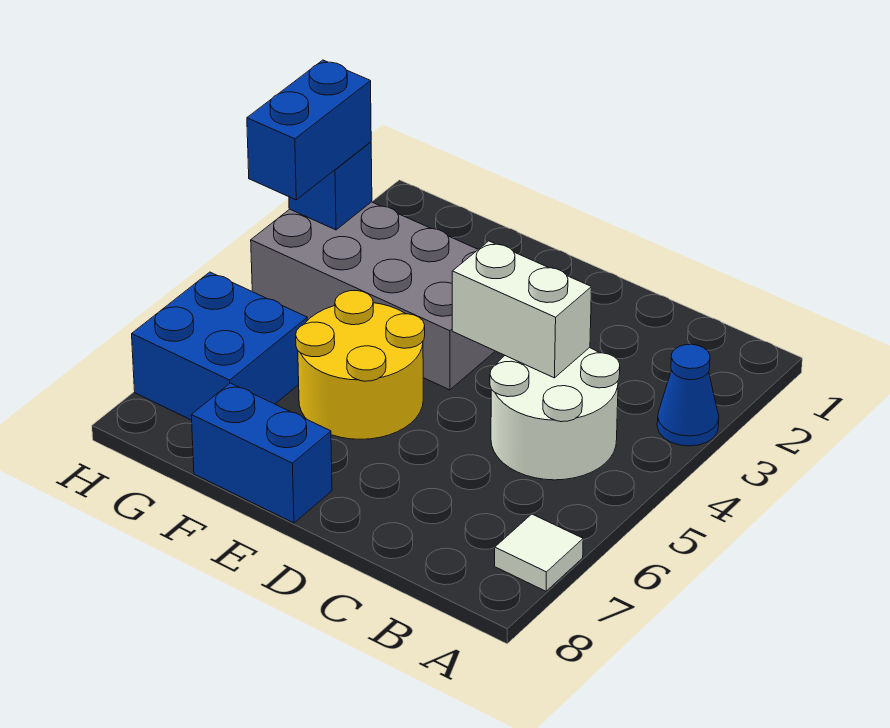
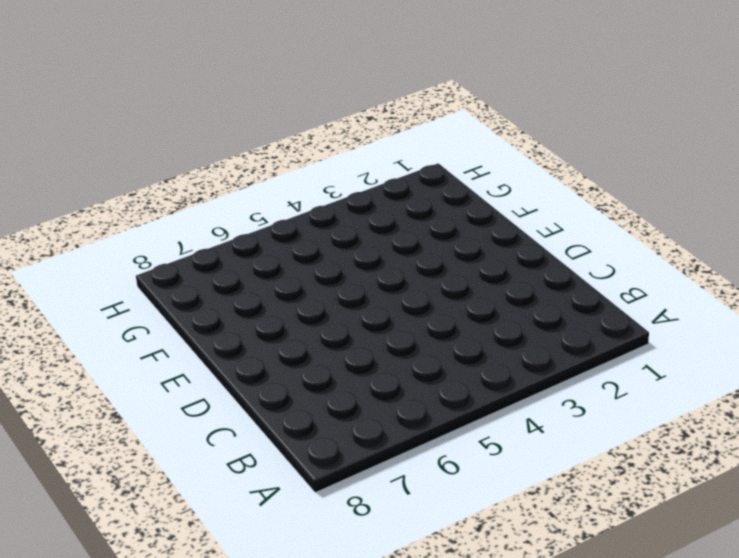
none -> blue cone A3 level 1
none -> white tile A7 level 1

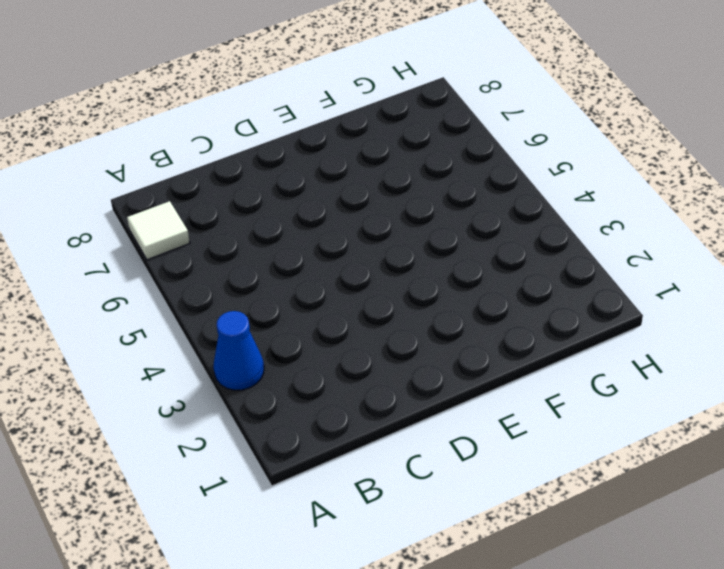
none -> white round brick B4:C5 level 1
none -> grey brick E3:H4 level 1

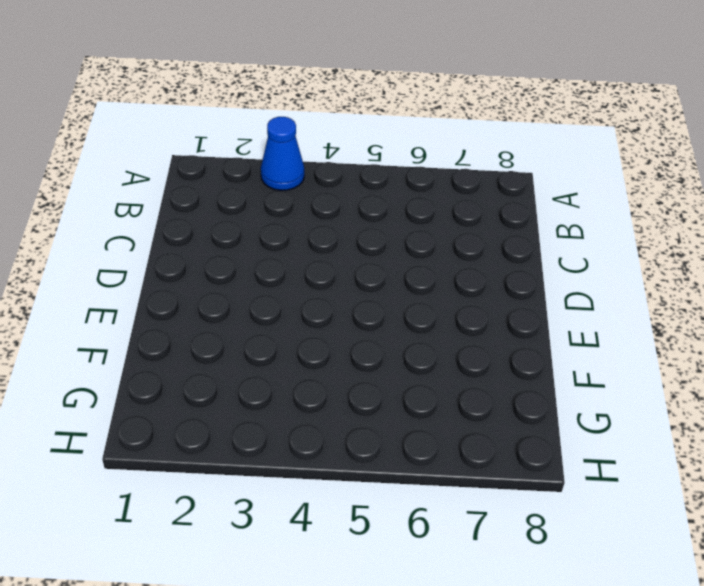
none -> white tile A7 level 1
none -> white round brick B4:C5 level 1

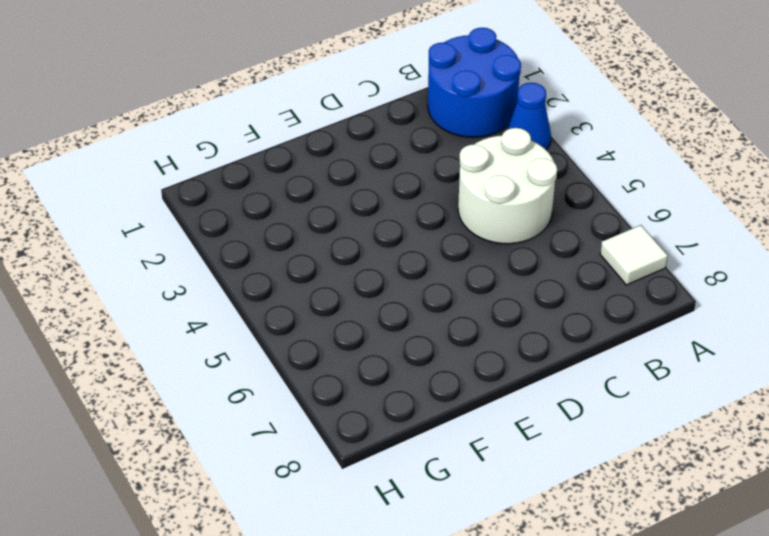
blue round brick A1:B2 level 1 -> none
none -> grey brick E3:H4 level 1
none -> yellow round brick E5:F6 level 1

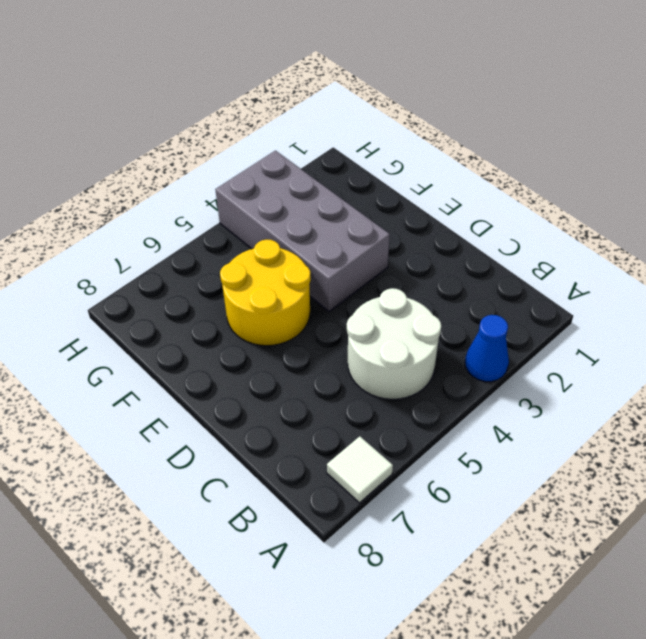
none -> blue brick E8:F8 level 1
none -> blue brick G6:H7 level 1

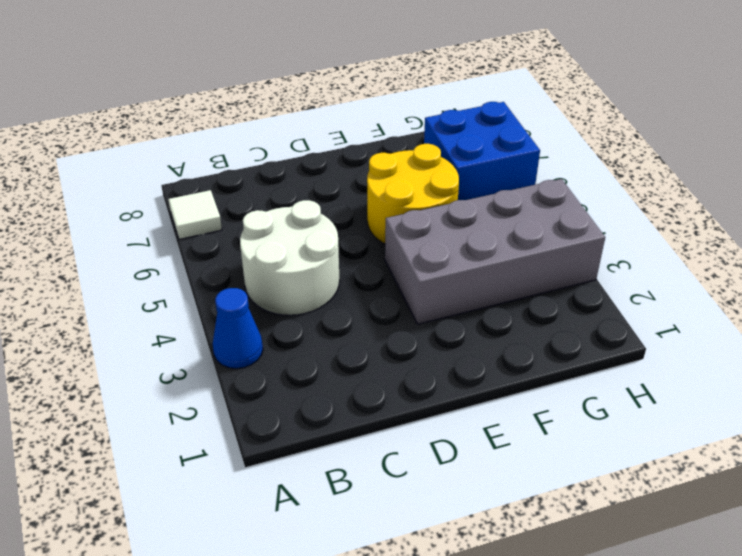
none -> blue brick E8:F8 level 1
none -> white brick C4:D4 level 2

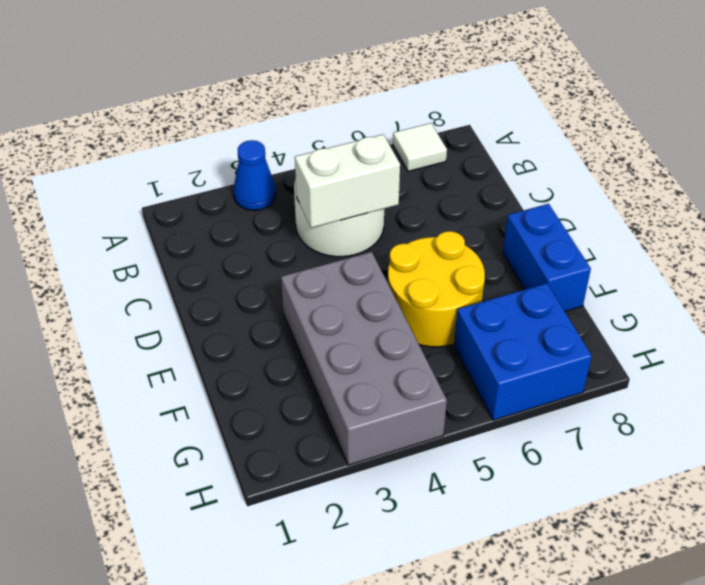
white brick C4:C5 level 2 -> white brick C4:D4 level 2
none -> blue brick H3 level 2
none -> blue brick H3:H4 level 3

